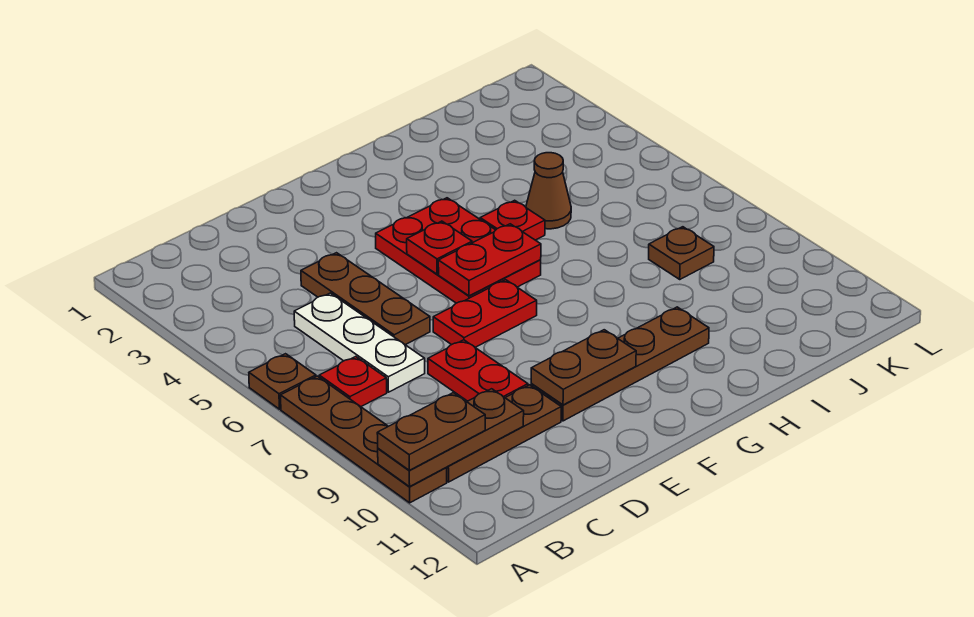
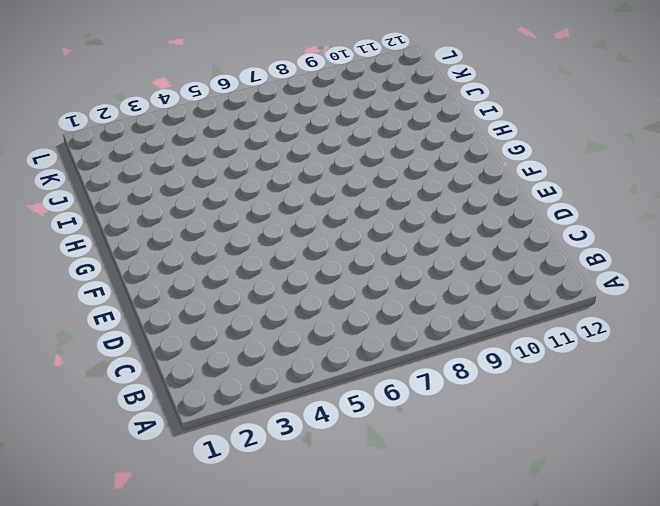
none -> brown plate A6 level 1
none -> brown plate A7:A10 level 1
none -> red plate B7 level 1

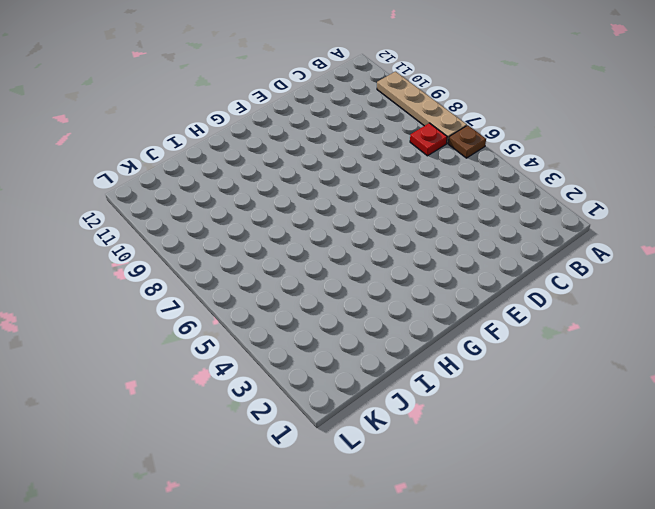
tan plate A7:A10 level 1 -> brown plate A7:A10 level 1
none -> brown plate B10:D10 level 1
none -> white plate C5:C7 level 1
none -> brown plate D4:D6 level 1

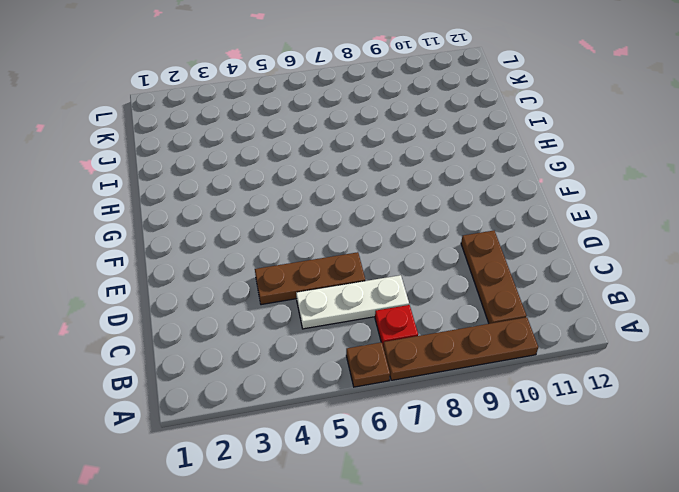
none -> red plate D8:D9 level 1
none -> red plate E7:F7 level 1
none -> brown plate E10:H10 level 1

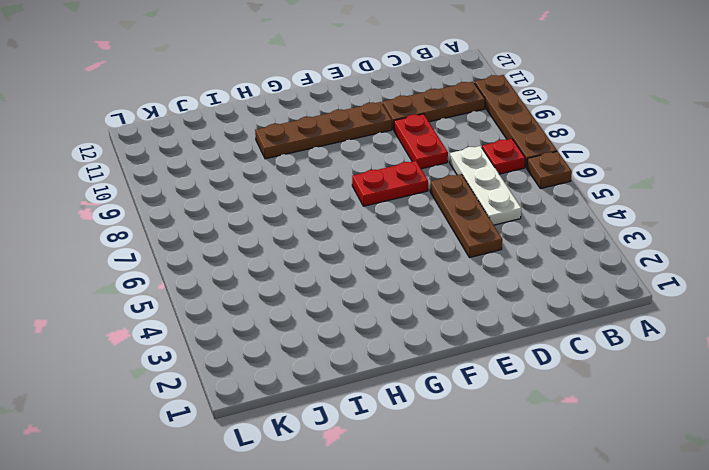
none -> red plate F4:G6 level 1
none -> red plate H5 level 1
none -> brown cone I5 level 1

